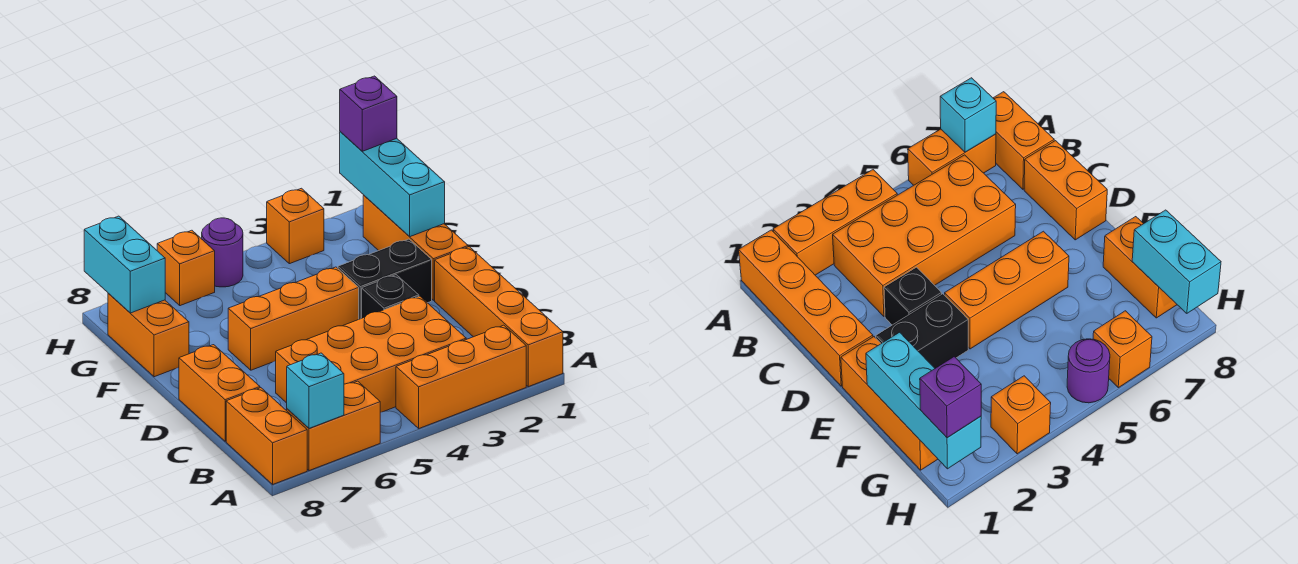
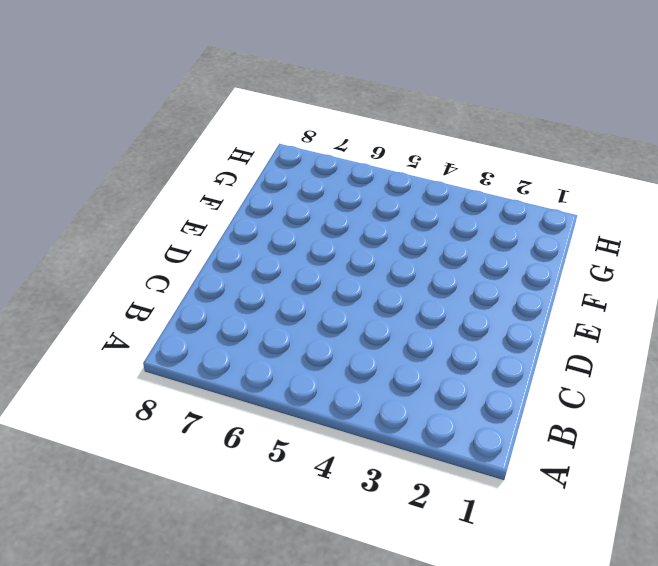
none -> orange brick A1:D1 level 1
none -> orange brick A2:A4 level 1
none -> orange brick A6:A7 level 1

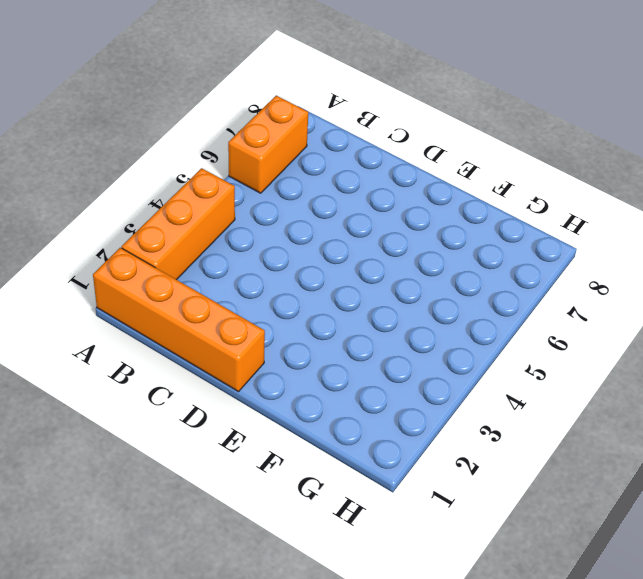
none -> orange brick A8:B8 level 1
none -> orange brick B3:C6 level 1
none -> orange brick C8:D8 level 1

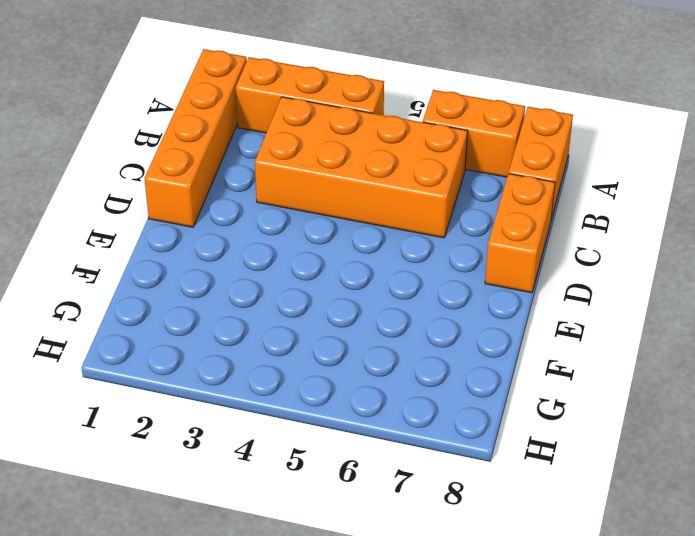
none -> black brick D3 level 1
none -> orange brick E1:G1 level 1
none -> black brick E2:E3 level 1

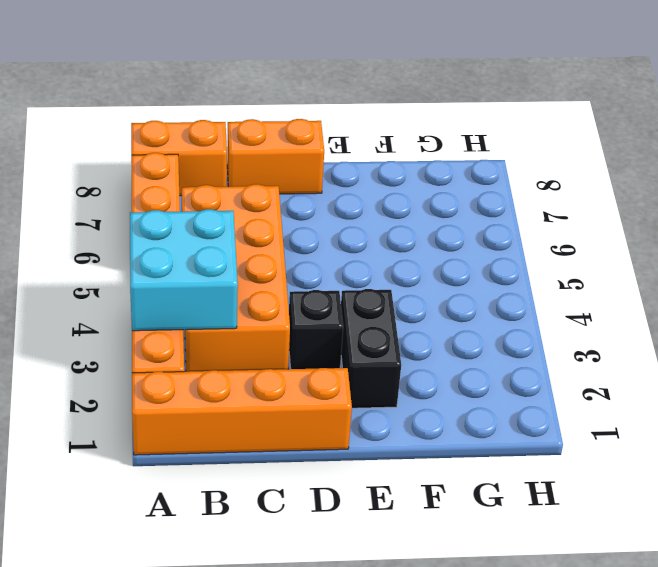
cyan brick A3:B4 level 2 -> none
none -> orange brick E1:G1 level 1
none -> orange brick E4:E6 level 1
none -> orange brick F8:G8 level 1

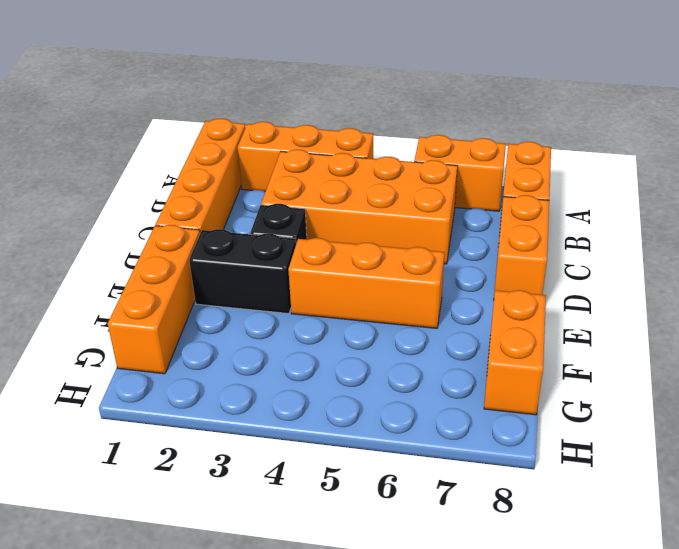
none -> orange brick H3 level 1
none -> purple round brick H5 level 1
none -> orange brick H6 level 1

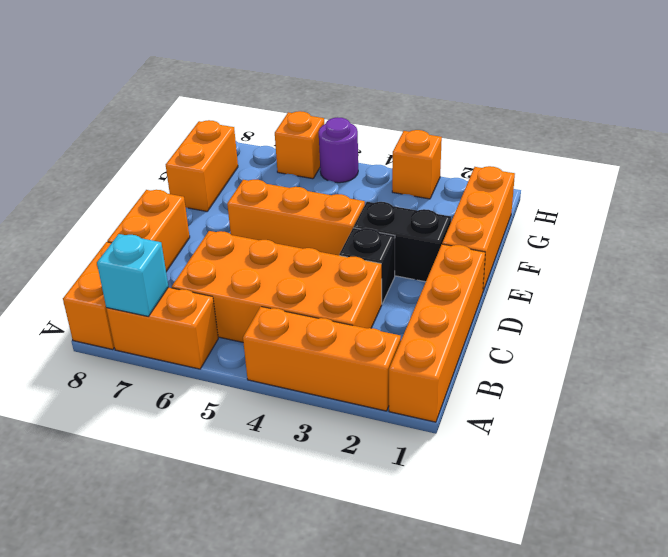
none -> cyan brick F1:H1 level 2
none -> cyan brick G8:H8 level 2
none -> purple brick H1 level 3

